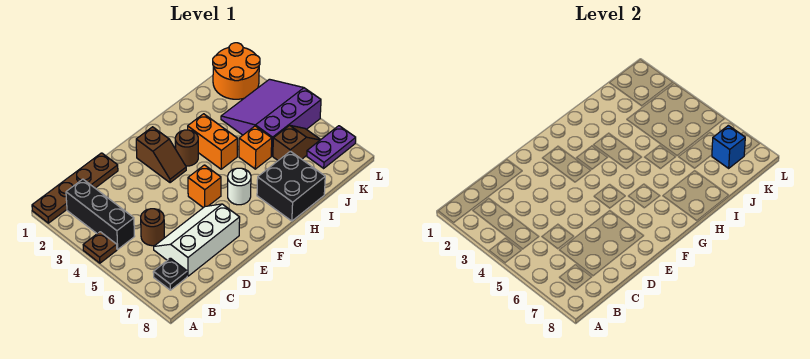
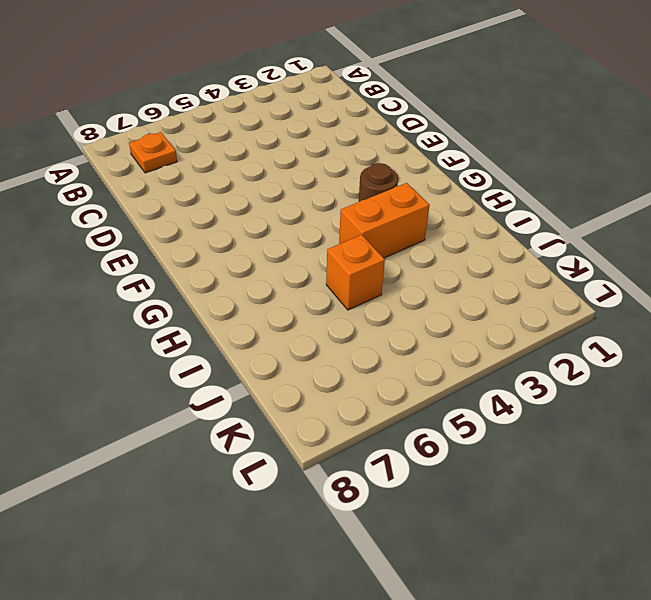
orange plate B7 level 1 -> black plate B7 level 1
none -> brown plate A1:D1 level 1
none -> brown plate A4 level 1
none -> black brick B2:B4 level 1

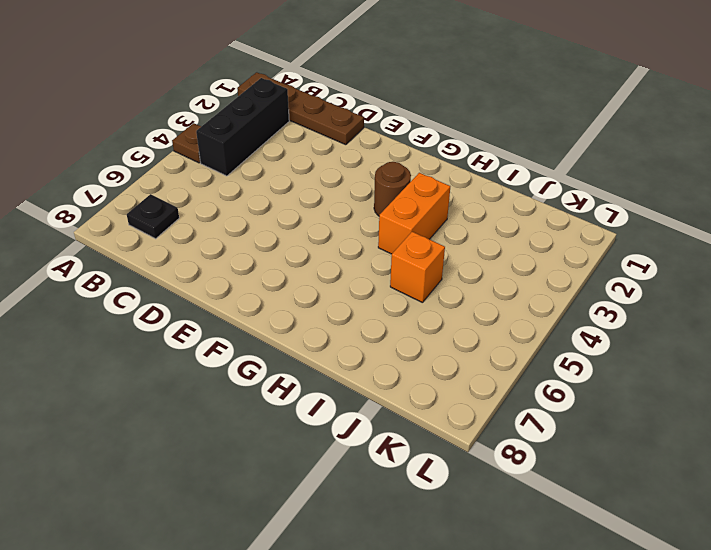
none -> brown round brick C5 level 1
none -> white slope C6:E7 level 1 top 7
none -> brown slope F2:F3 level 1 top 2

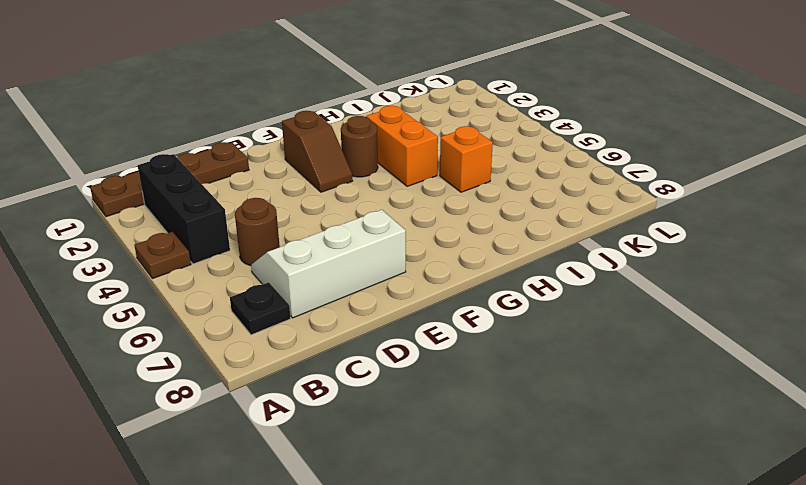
none -> orange brick F5 level 1
none -> white round brick G6 level 1
none -> black brick H7:I8 level 1

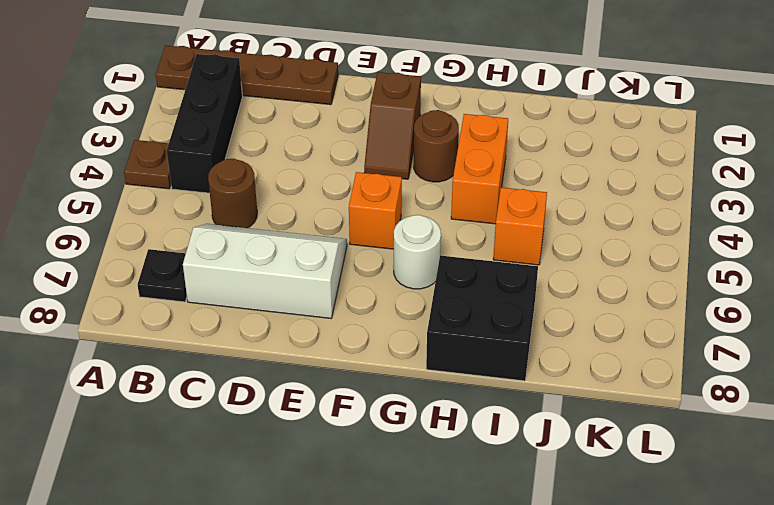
none -> purple slope J3:L5 level 1 top 5
none -> brown slope J6:K6 level 1 top J
none -> orange round brick K1:L2 level 1

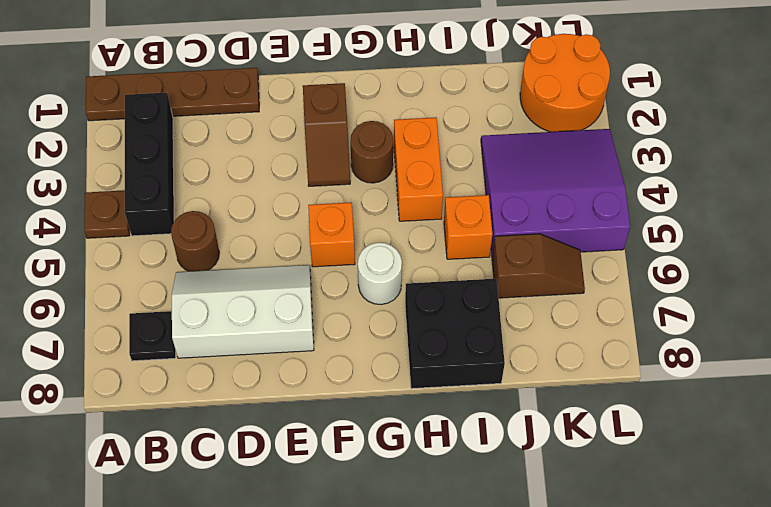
none -> purple plate K7:L7 level 1
none -> blue brick K7 level 2

